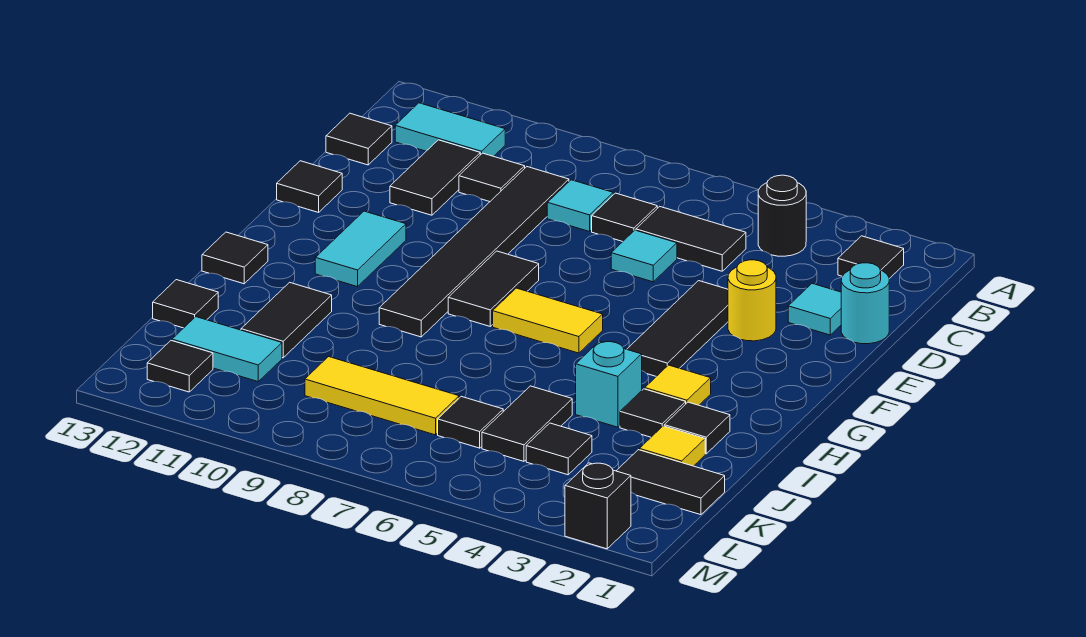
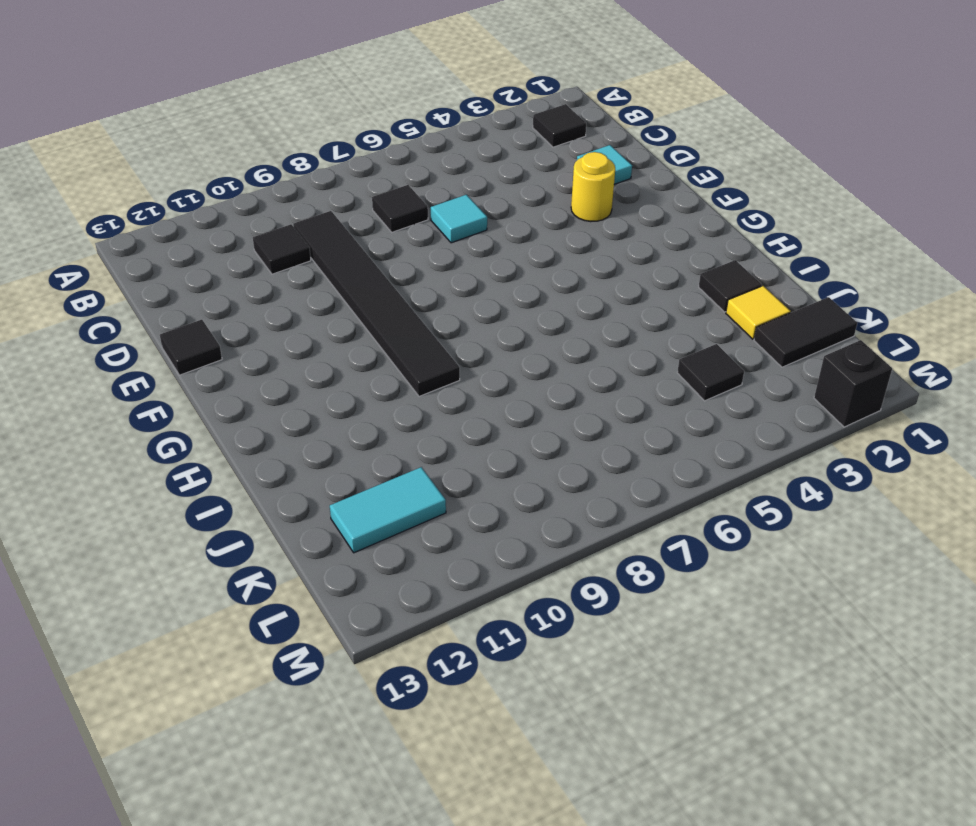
none -> black round brick B4 level 1
none -> cyan tile B11:B12 level 1
none -> black tile C5:C6 level 1
none -> cyan tile C8 level 1

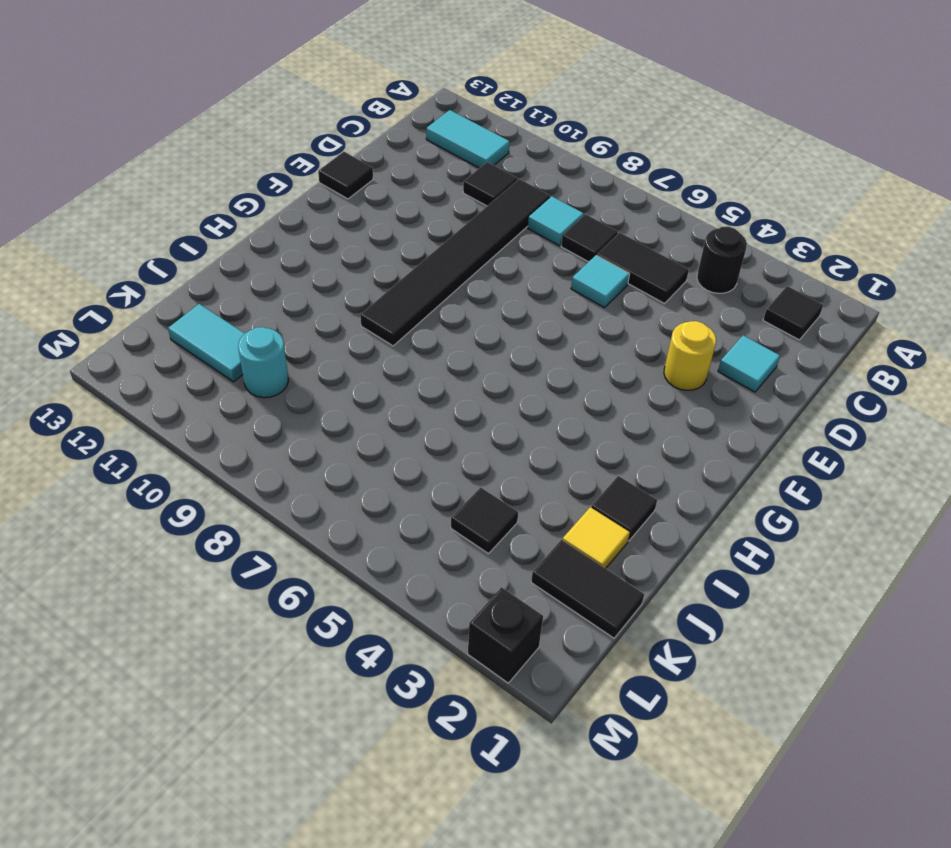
cyan round brick K10 level 1 -> cyan round brick D1 level 1
none -> black tile C11:D11 level 1
none -> black tile C13 level 1
none -> black tile E4:G4 level 1
none -> black tile F8:G8 level 1

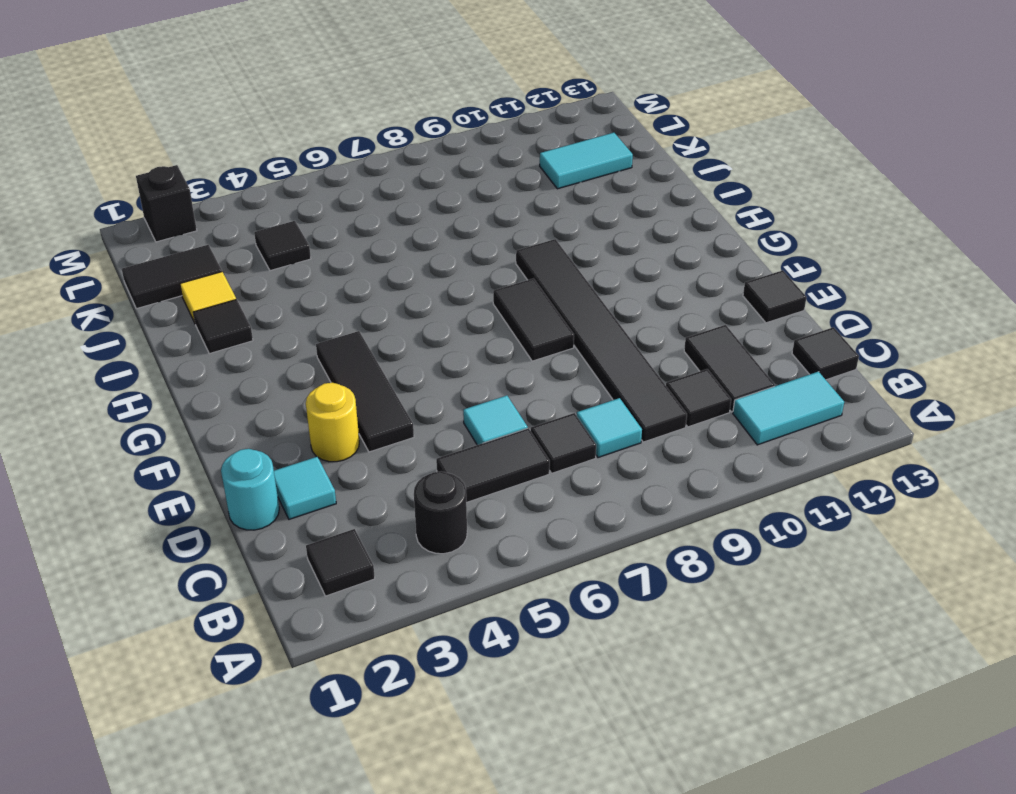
none -> cyan tile F11:G11 level 1
none -> yellow tile G6:G7 level 1
none -> yellow tile H3 level 1
none -> black tile H13 level 1

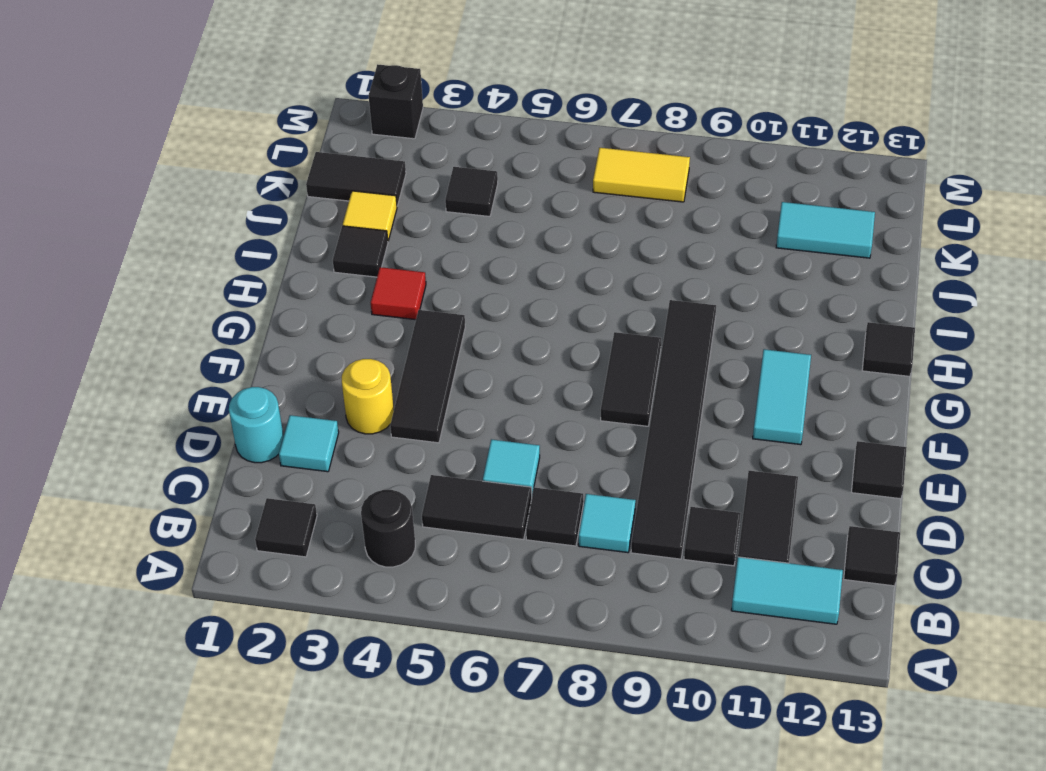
red tile H3 level 1 -> yellow tile H3 level 1
yellow tile L7:L8 level 1 -> yellow tile G6:G7 level 1
none -> black tile I3 level 1
none -> cyan brick I4 level 1
none -> black tile I11:J11 level 1
none -> black tile J5:K5 level 1

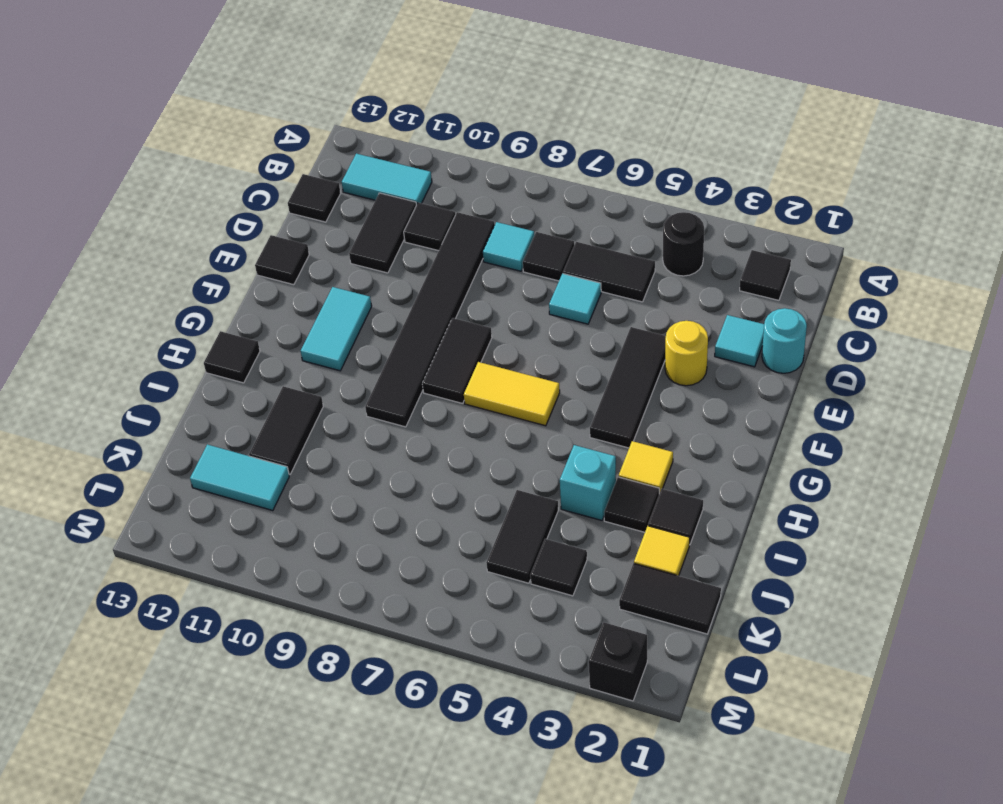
none -> black tile J13 level 1
none -> black tile K6 level 1
none -> yellow tile K7:K9 level 1
none -> black tile L12 level 1

